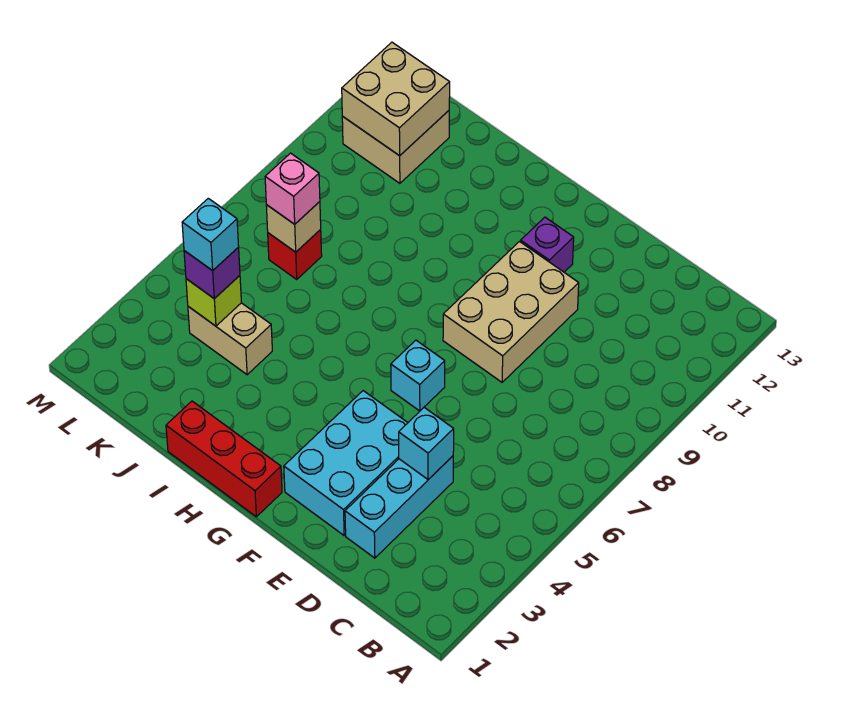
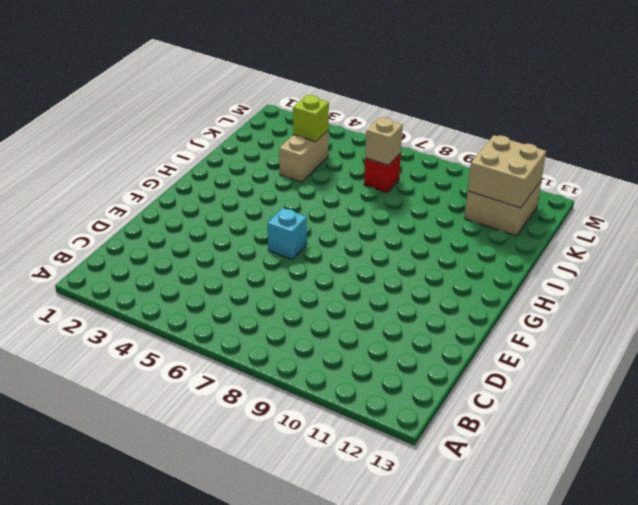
none -> cyan brick D2:D4 level 1
none -> cyan brick E2:F4 level 1
none -> tan brick E8:F10 level 1

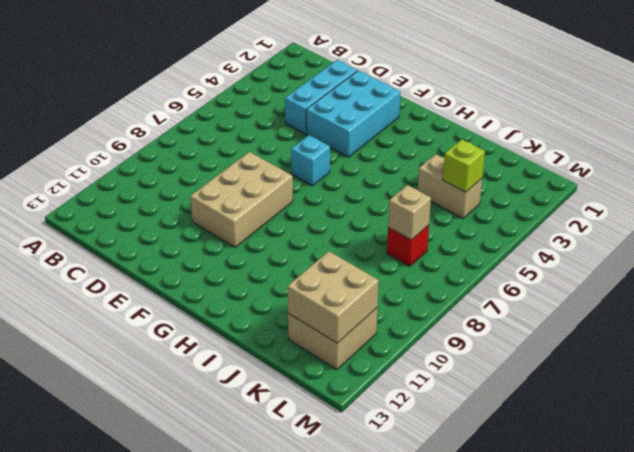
none -> purple brick F11 level 1
none -> red brick G1:I1 level 1
none -> cyan brick D4 level 2

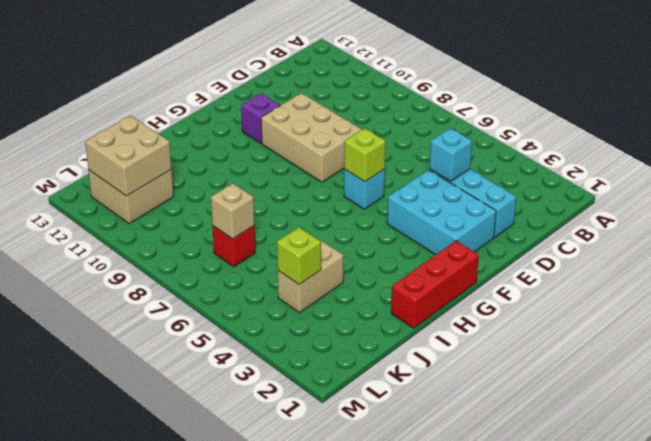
lime brick F6 level 2 -> none
none -> purple brick K4 level 3
none -> pink brick K7 level 3
none -> cyan brick K4 level 4

